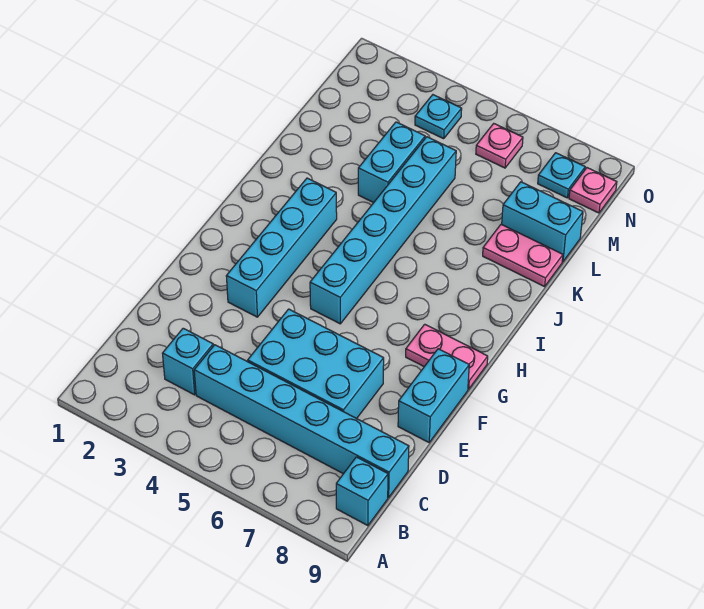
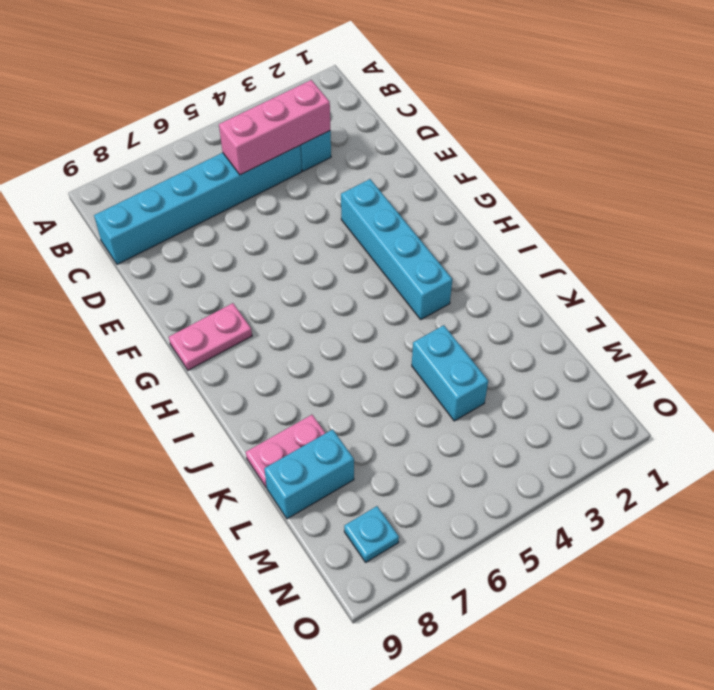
pink brick C3:C5 level 2 -> none
none -> cyan brick B9 level 1
none -> cyan brick D5:E7 level 1
none -> cyan brick E9:F9 level 1

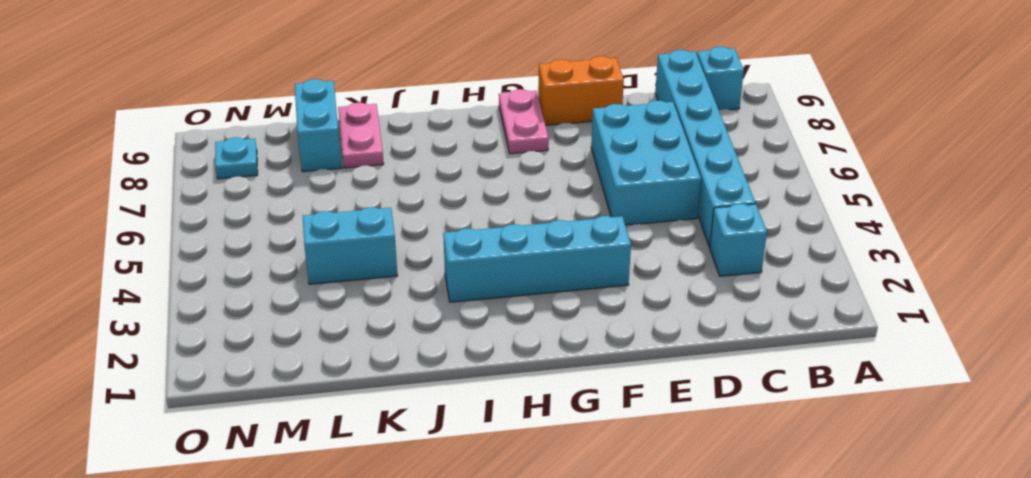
orange brick E9:F9 level 1 -> cyan brick E9:F9 level 1
none -> cyan brick G5:L5 level 1
none -> cyan plate N4 level 1
none -> pink plate N6 level 1

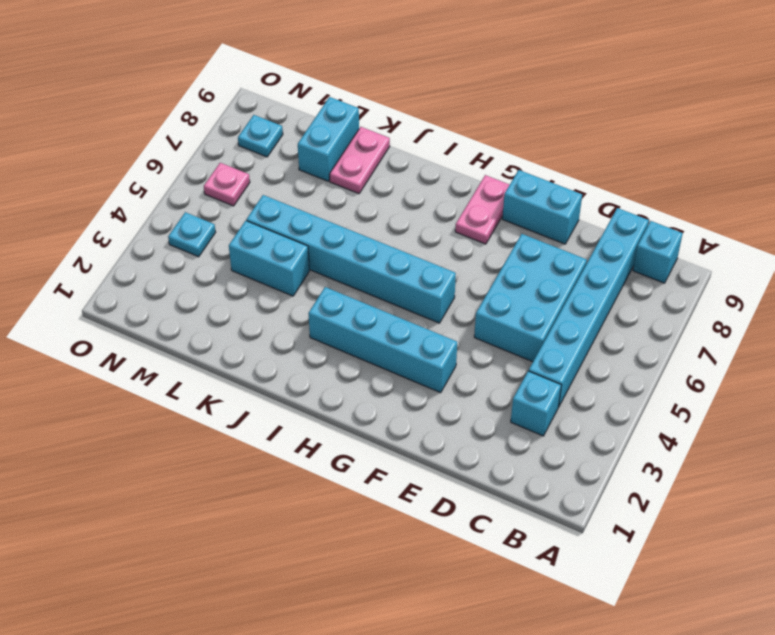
none -> pink plate N9 level 1

